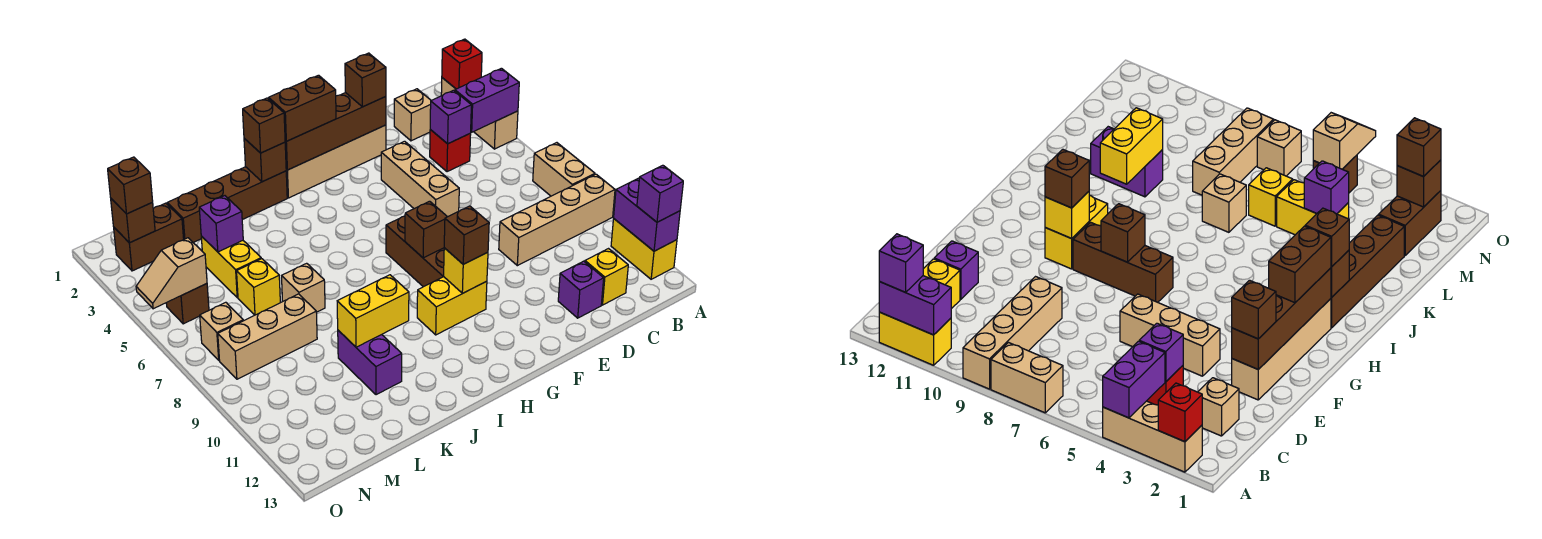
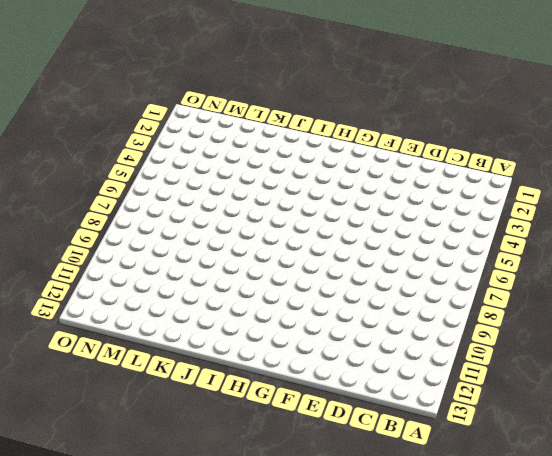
none -> tan brick A2:A4 level 1
none -> tan brick A7:A8 level 1
none -> tan brick A9:D9 level 1
none -> yellow brick A11:A12 level 1

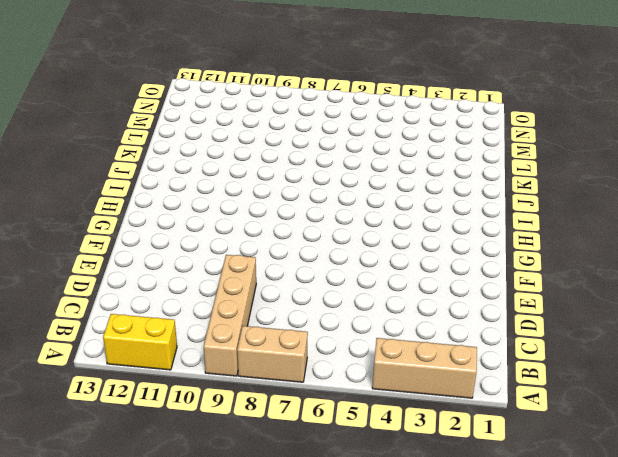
none -> tan brick C2 level 1
none -> red brick C4 level 1
none -> yellow brick C12 level 1
none -> purple brick D12 level 1

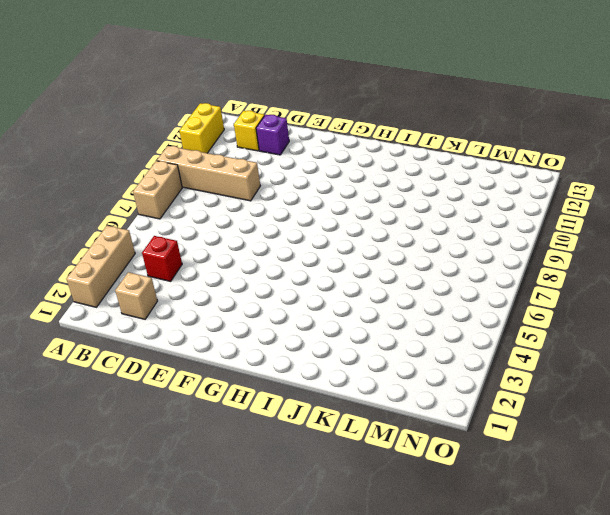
none -> tan brick E2:H2 level 1
none -> tan brick E4:E6 level 1
none -> brown brick G7:G9 level 1
none -> yellow brick G10:H10 level 1

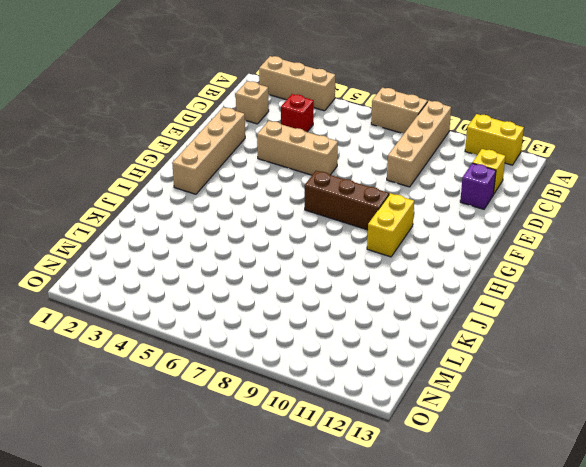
none -> brown brick I2:L2 level 1
none -> tan brick K7 level 1
none -> purple brick K10:K11 level 1
none -> yellow brick L4:L5 level 1

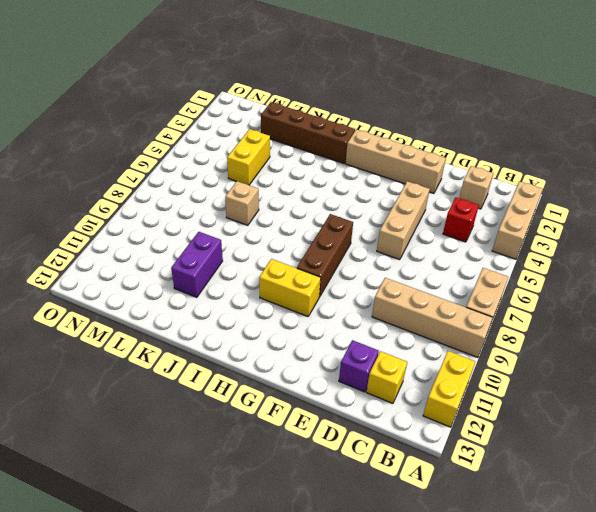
none -> yellow brick L6 level 1
none -> tan brick L8:N8 level 1
none -> brown brick M2:N2 level 1
none -> brown brick N5 level 1

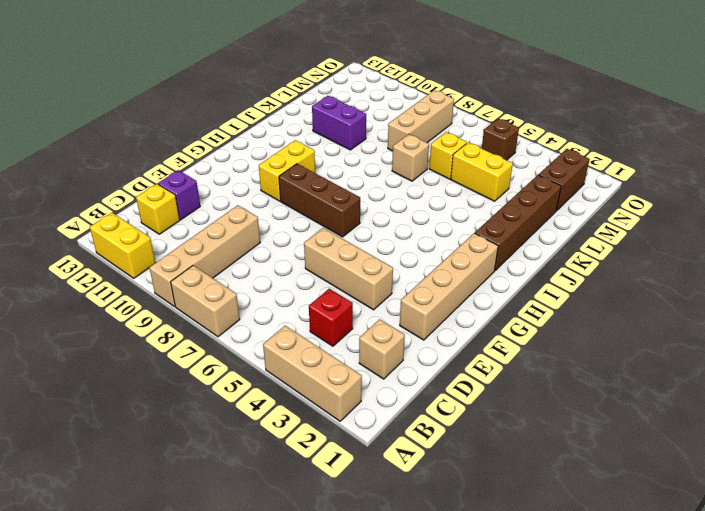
none -> tan brick N7 level 1
none -> red brick A2 level 2
none -> purple brick A4:B4 level 2
none -> purple brick A11:A12 level 2

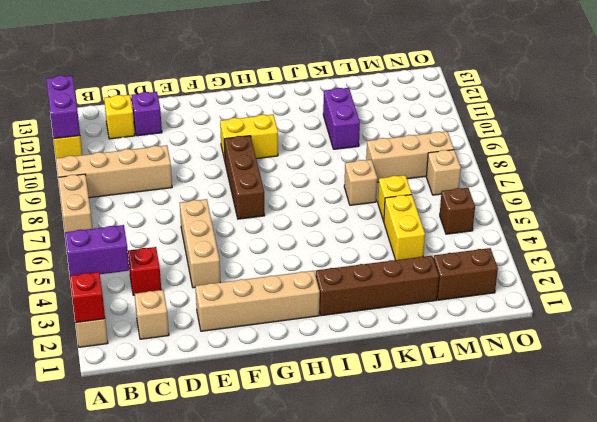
none -> purple brick C4 level 2
none -> brown brick E2:H2 level 2
none -> brown brick G8 level 2
none -> yellow brick G10 level 2

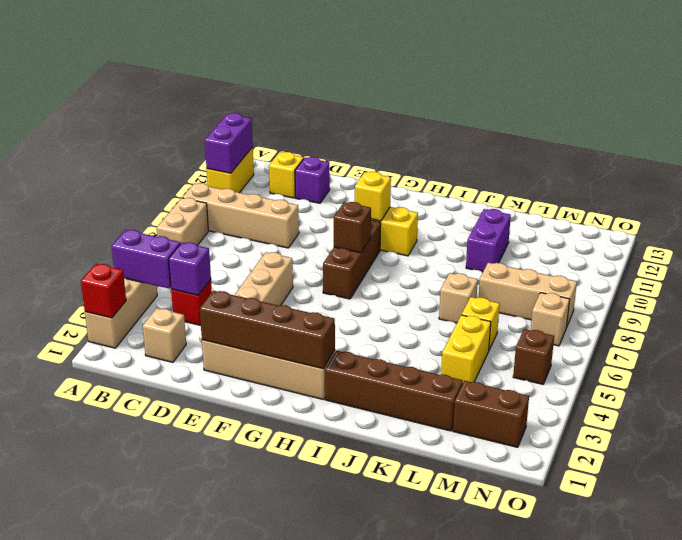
none -> brown brick I2 level 2
none -> yellow brick J10:K10 level 2
none -> purple brick L4 level 2
none -> brown brick N2 level 2

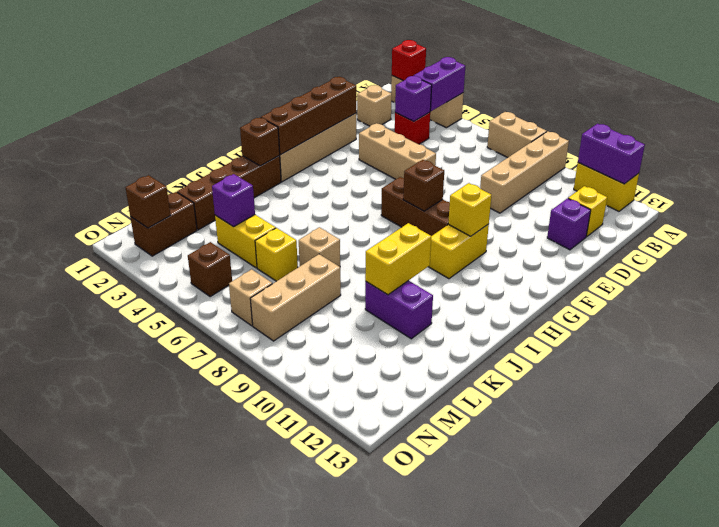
none -> tan slope N5:O5 level 2 top N
none -> purple brick A12 level 3
none -> brown brick E2 level 3
none -> brown brick G2:H2 level 3

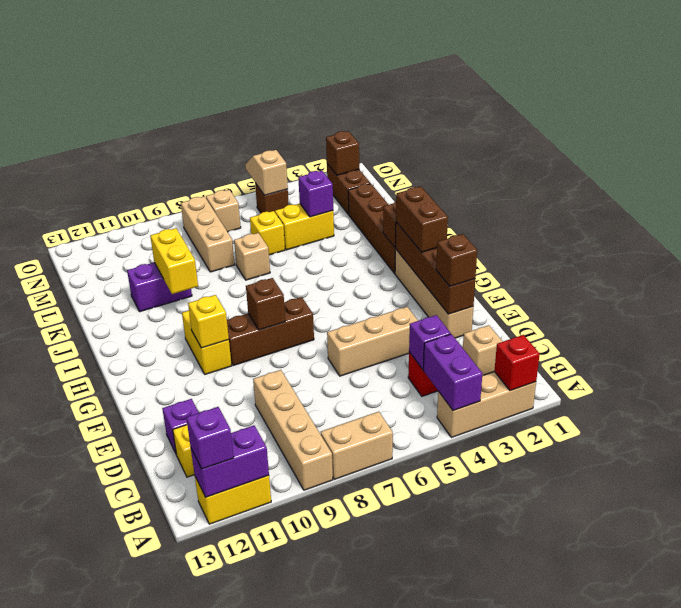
none -> brown brick G10 level 3
none -> brown brick I2 level 3
none -> brown brick N2 level 3

